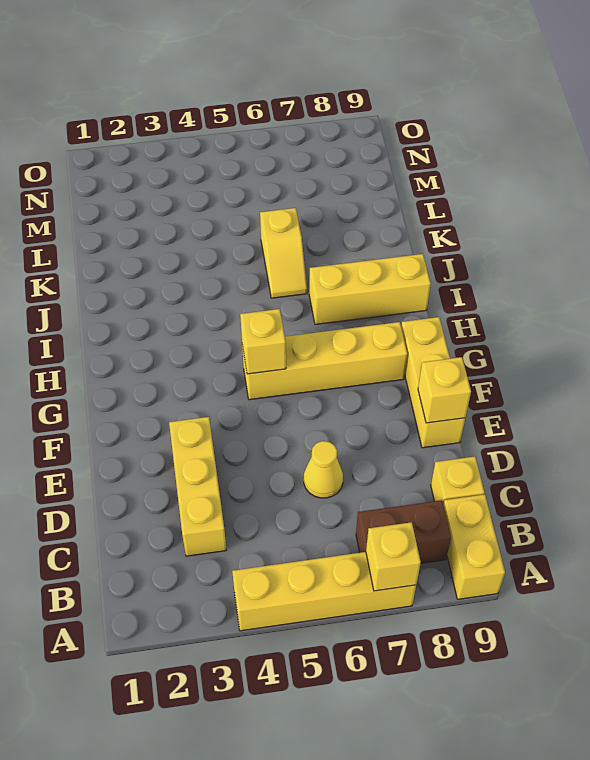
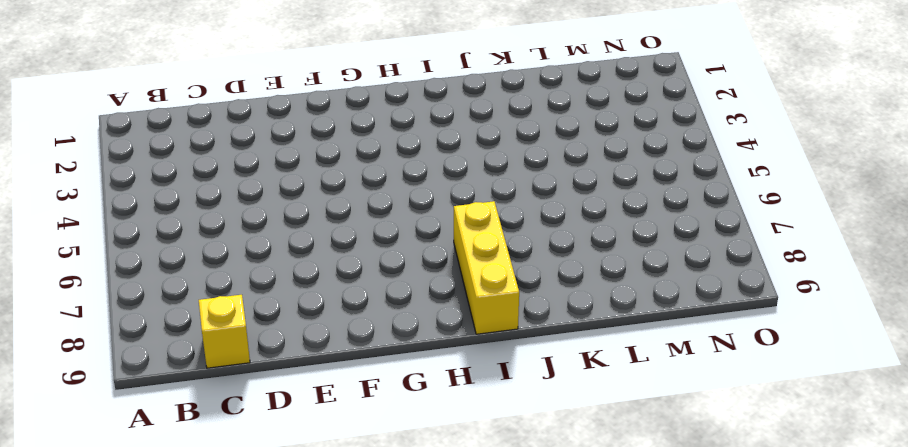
none -> yellow brick A4:A7 level 1
none -> yellow brick A9:B9 level 1
none -> brown brick B7:B8 level 1

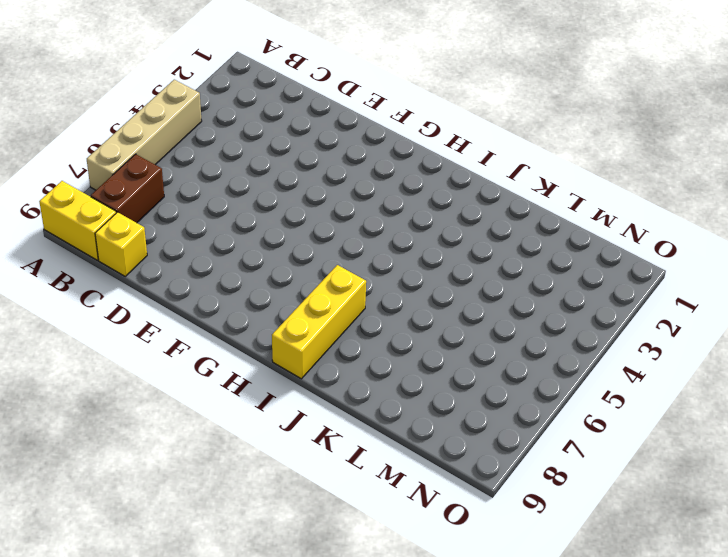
tan brick A4:A7 level 1 -> yellow brick A4:A7 level 1
none -> yellow brick C3:E3 level 1
none -> yellow cone D6 level 1
none -> yellow brick E9:G9 level 1

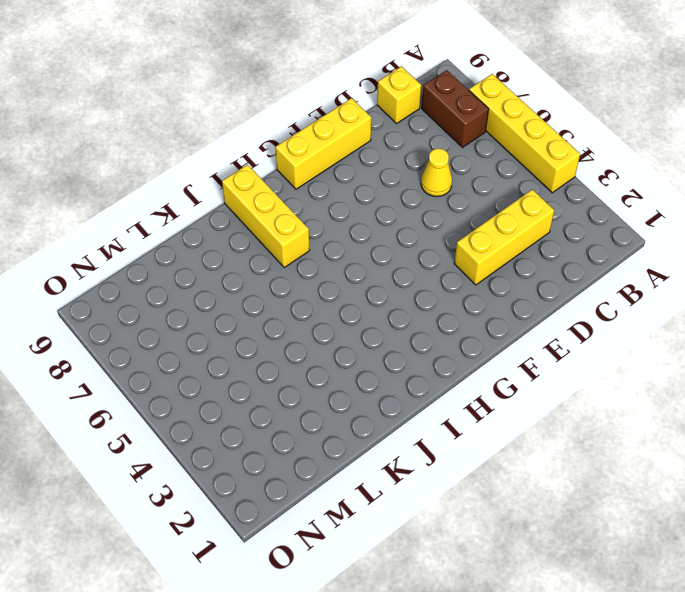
none -> yellow brick A9:B9 level 1
none -> yellow brick G5:G8 level 1
none -> yellow slope J6:K6 level 1 top K

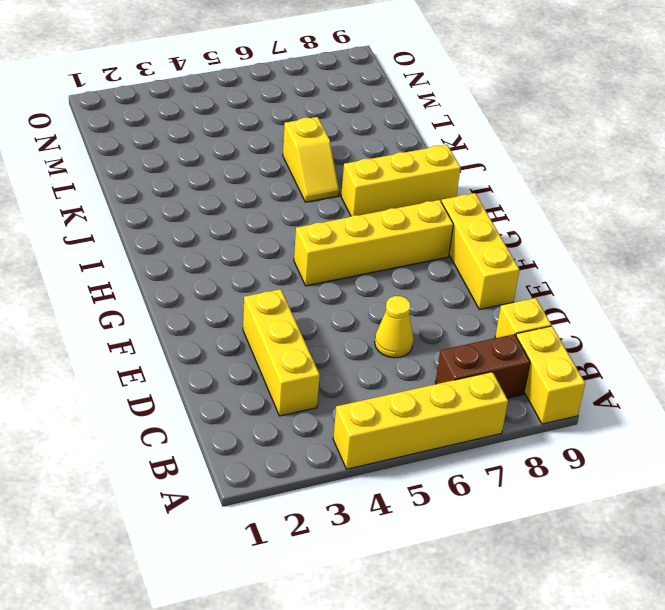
none -> yellow brick A7 level 2
none -> yellow brick E9 level 2
none -> yellow brick G5 level 2

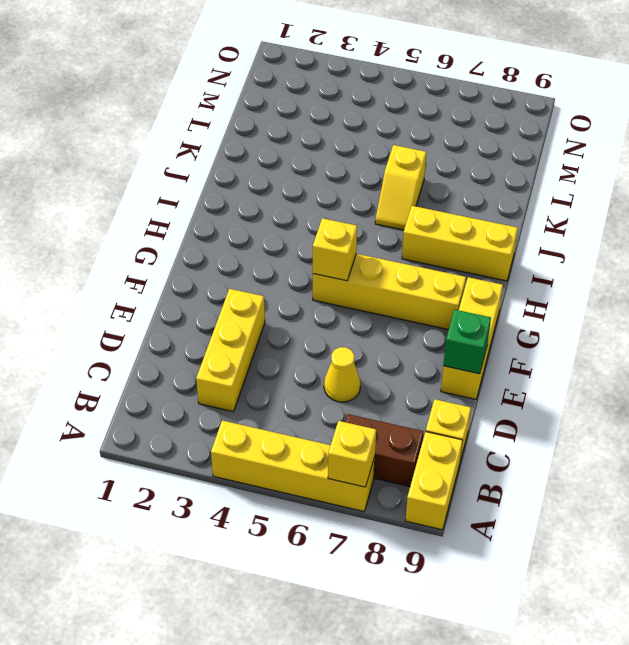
green brick E9 level 2 -> yellow brick E9 level 2

